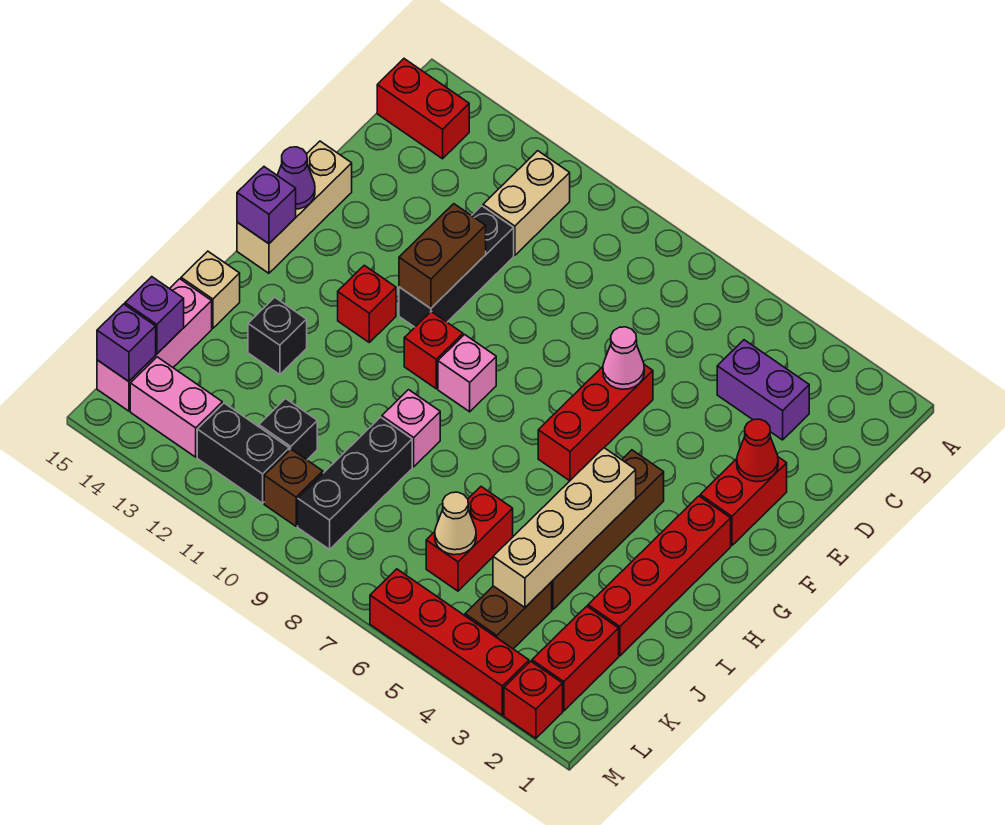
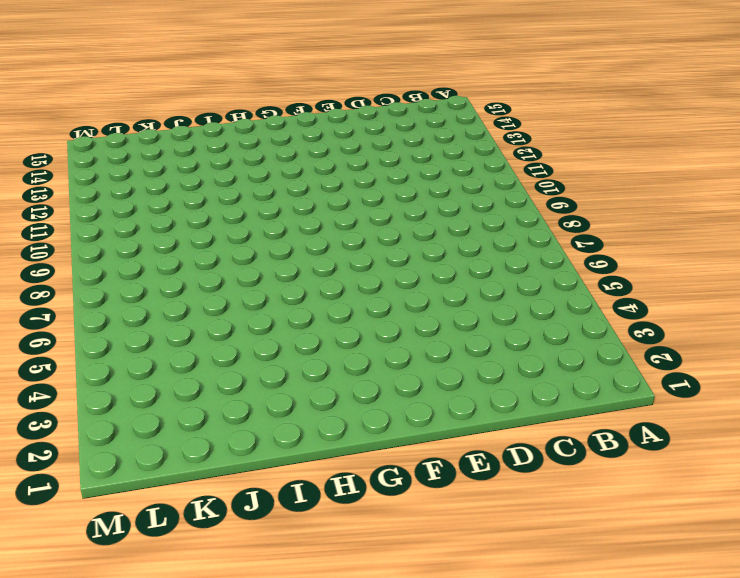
none -> tan brick B11:C11 level 1
none -> red brick B14:B15 level 1
none -> purple brick C3:C4 level 1
none -> black brick D11:F11 level 1

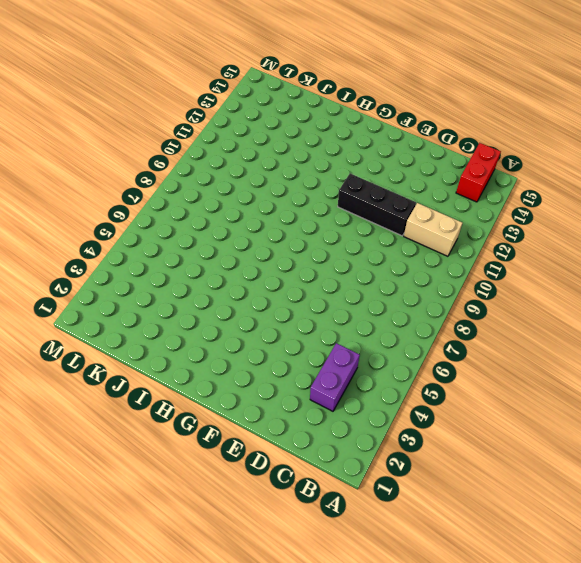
none -> red brick E2:F2 level 1
none -> red brick E6:G6 level 1
none -> tan brick E15:G15 level 1
none -> red brick G2:J2 level 1

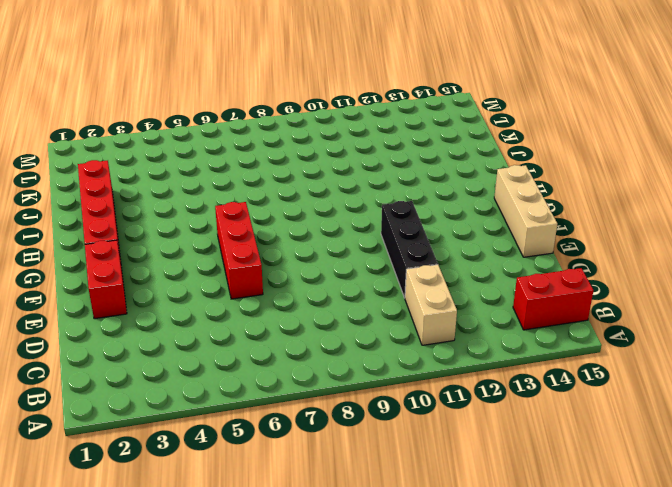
none -> purple brick C3:C4 level 1
none -> brown brick G4:J4 level 1
none -> pink brick G9 level 1
none -> red brick G10 level 1

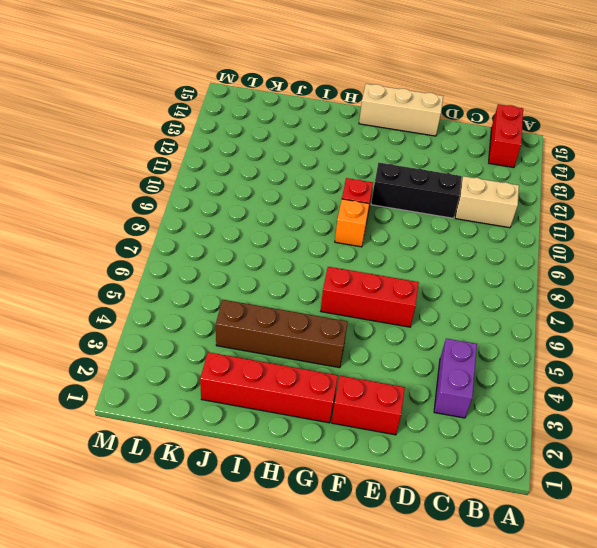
orange brick G9 level 1 -> pink brick G9 level 1
none -> red brick G12 level 1
none -> pink brick I9 level 1
none -> black brick I13 level 1
none -> tan brick I15 level 1

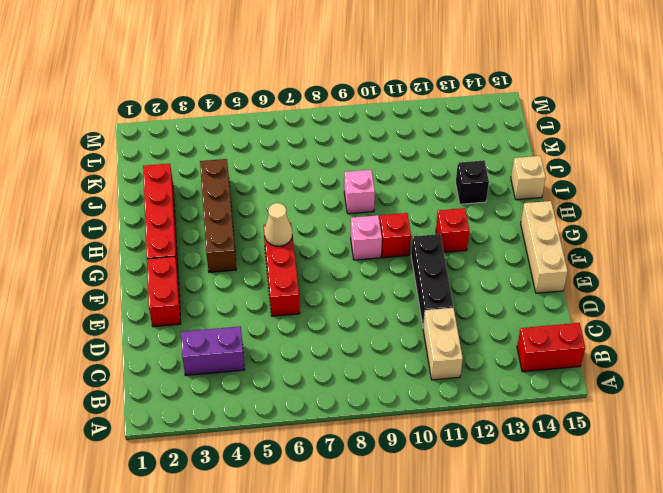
tan cone G6 level 2 -> tan cone K6 level 2
none -> red brick J6:K6 level 1
none -> black brick J9:L9 level 1
none -> pink brick J15:L15 level 1
none -> red brick K2:L2 level 1

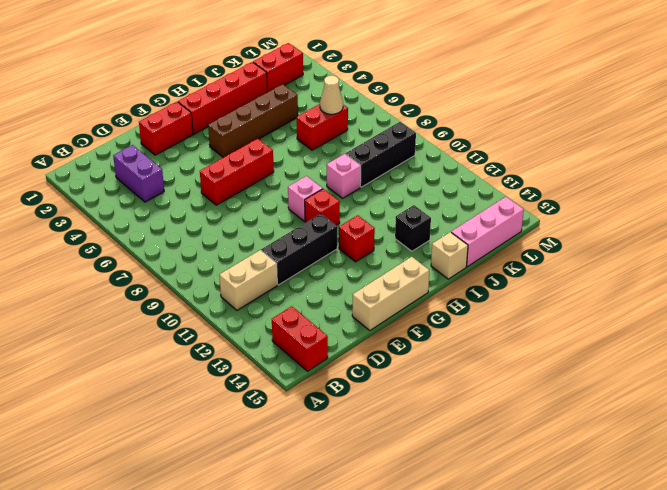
none -> brown brick K4:L4 level 1
none -> black brick K11 level 1
none -> brown brick L10 level 1
none -> black brick L11:L12 level 1

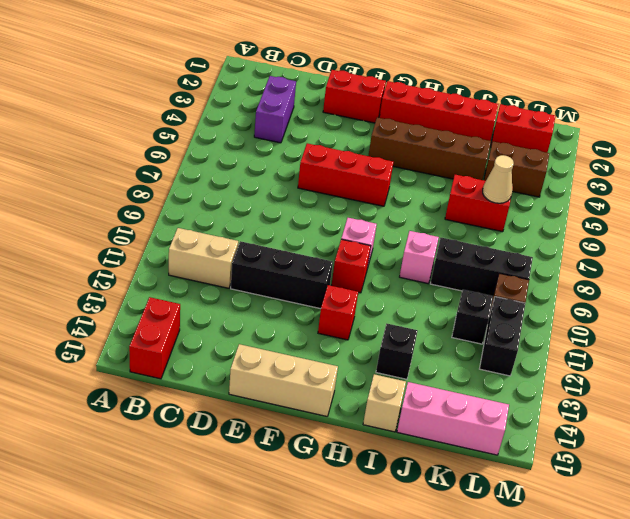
none -> pink brick L13:L14 level 1
none -> red brick M2 level 1
none -> red brick M3:M6 level 1
none -> red cone E2 level 2

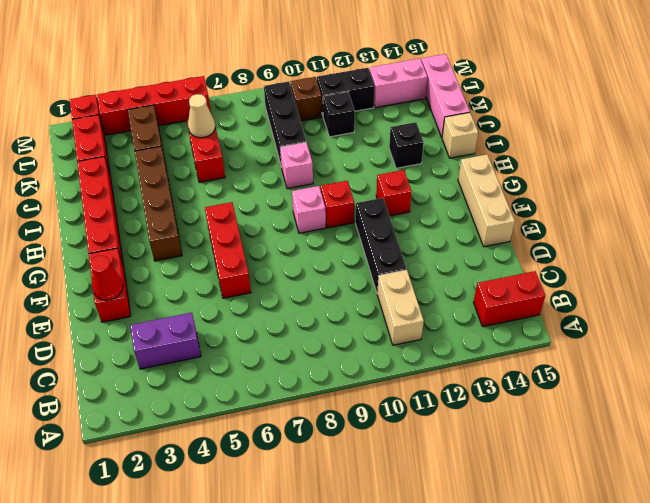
none -> pink cone E6 level 2
none -> brown brick E11:F11 level 2
none -> purple cone F15 level 2
none -> purple brick G15 level 2

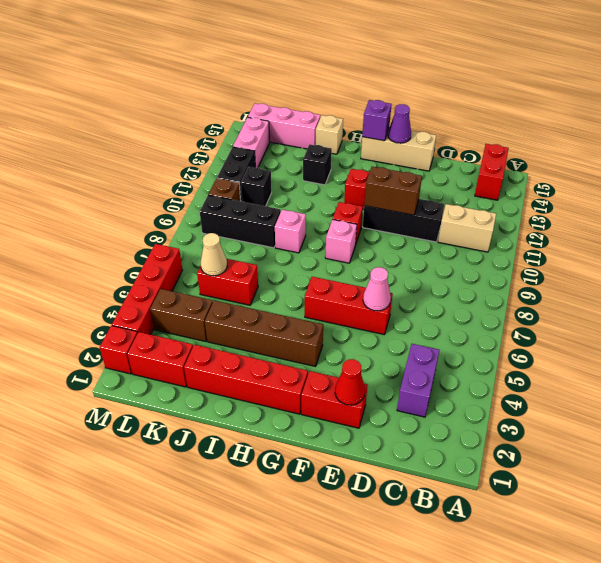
none -> tan brick H4:K4 level 2
none -> purple brick K15 level 2
none -> purple brick L15 level 2

